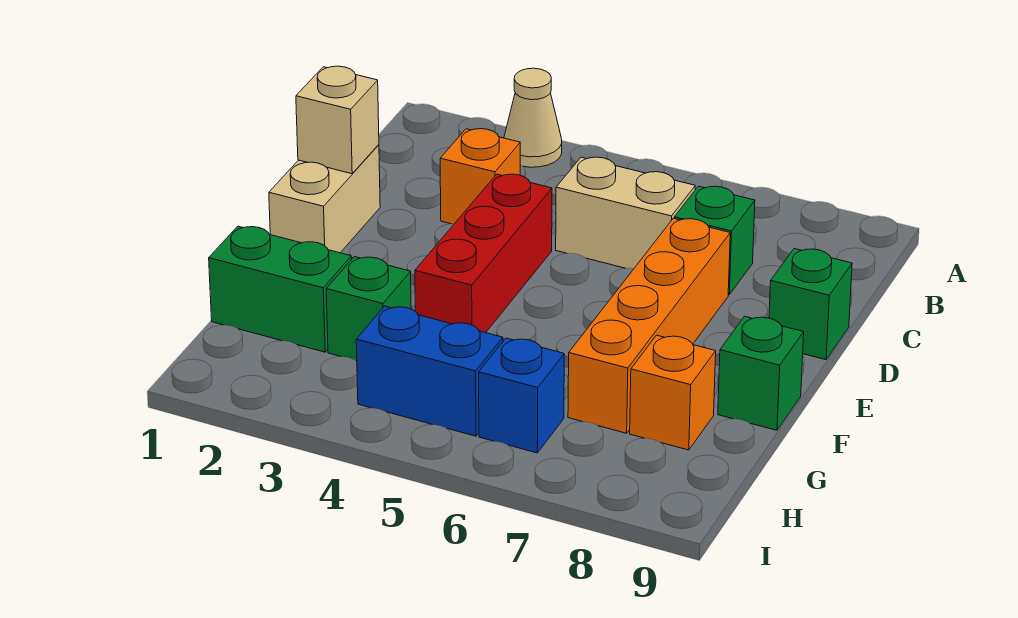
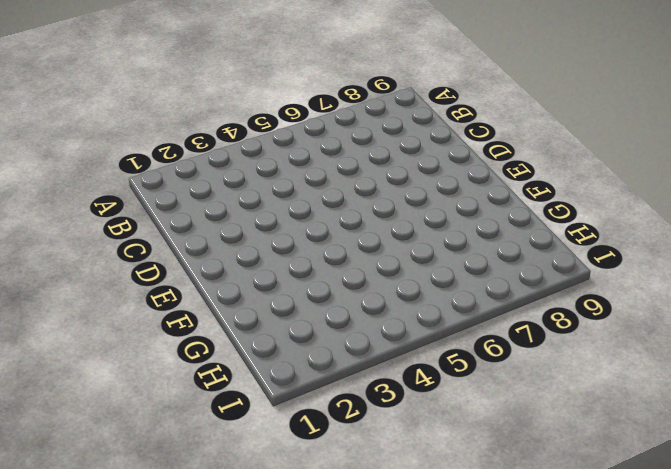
none -> tan cone A3 level 1
none -> orange brick C3 level 1
none -> tan brick C5:C6 level 1

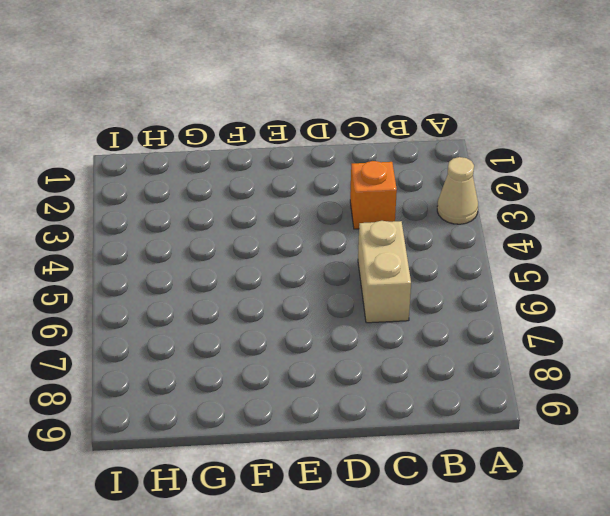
none -> green brick C7 level 1
none -> tan brick D1:E1 level 1
none -> red brick D4:F4 level 1

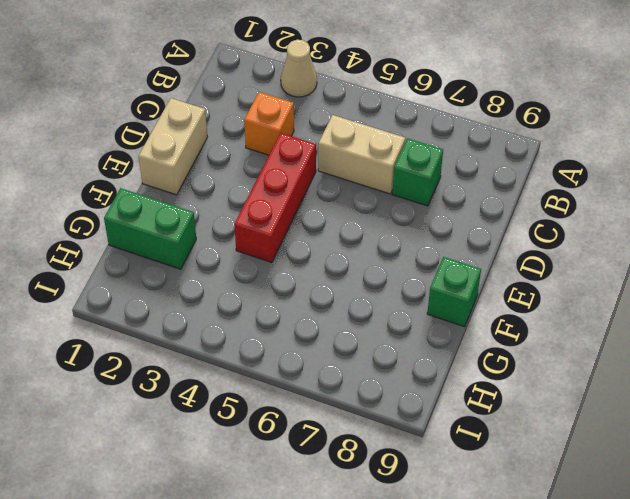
none -> orange brick D7:G7 level 1
none -> green brick D9 level 1
none -> green brick G3 level 1

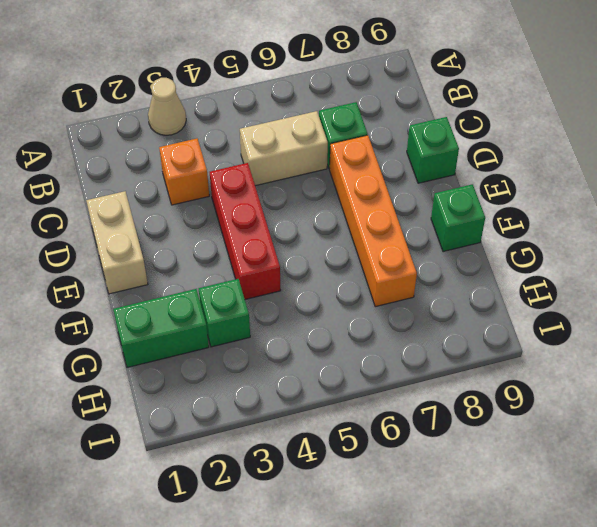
none -> orange brick G8 level 1
none -> blue brick H4:H5 level 1
none -> blue brick H6 level 1

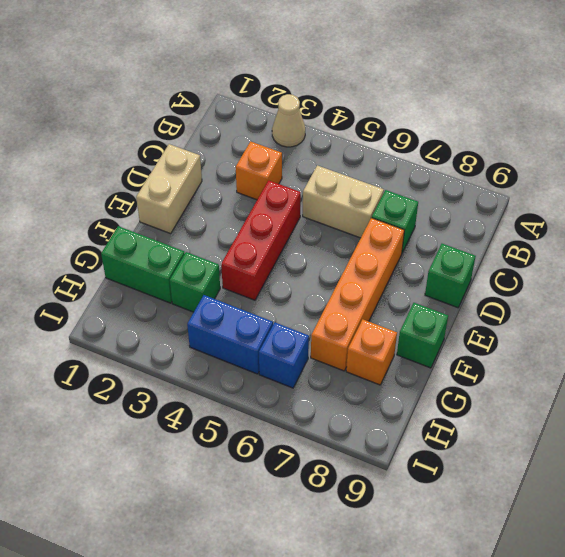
none -> tan brick D1 level 2

